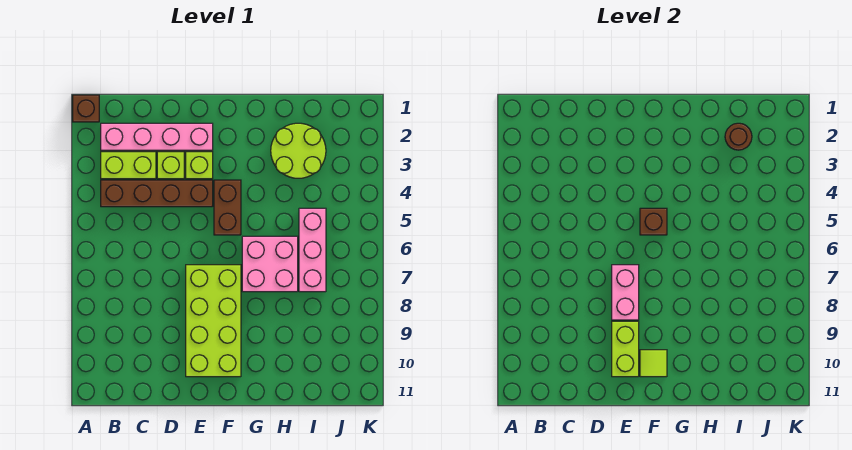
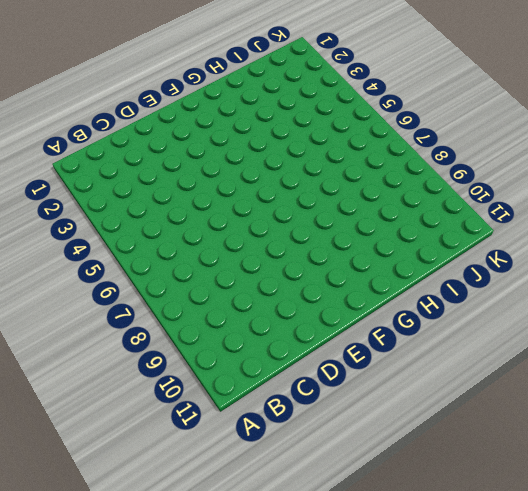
none -> brown brick A1 level 1
none -> pink brick B2:E2 level 1
none -> lime brick B3:C3 level 1

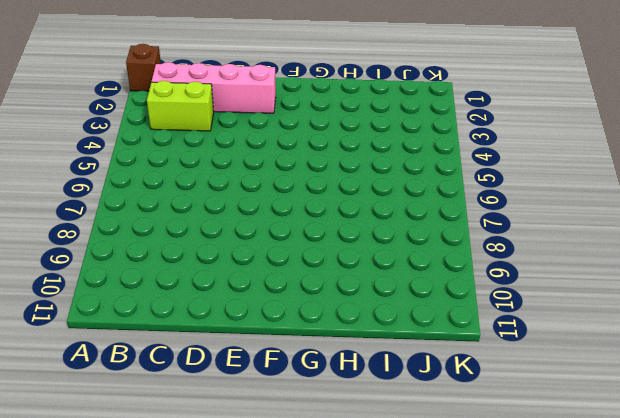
none -> brown brick B4:E4 level 1
none -> lime brick D3 level 1
none -> lime brick E3 level 1

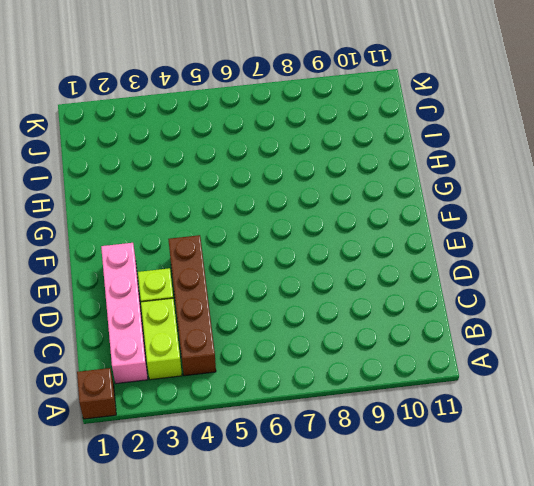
none -> lime brick E3 level 1
none -> lime brick E7:F10 level 1
none -> brown brick F4:F5 level 1

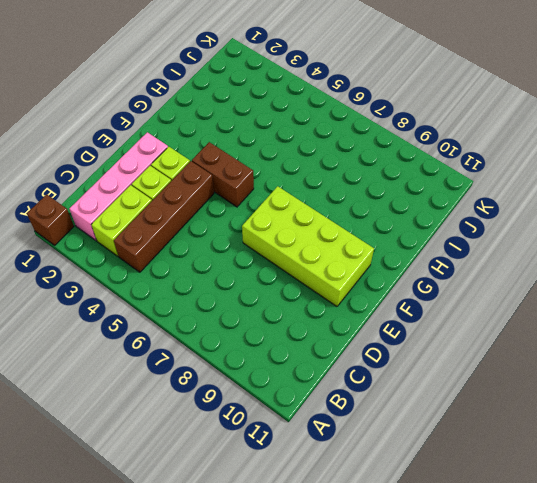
none -> pink brick G6:H7 level 1
none -> lime round brick H2:I3 level 1
none -> pink brick I5:I7 level 1

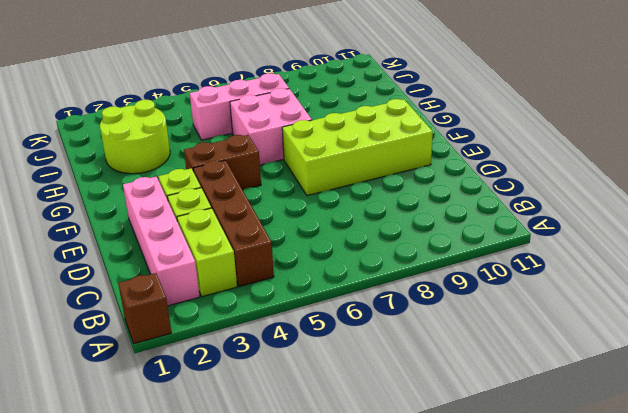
none -> pink brick E7:E8 level 2
none -> lime brick E9:E10 level 2
none -> brown brick F5 level 2

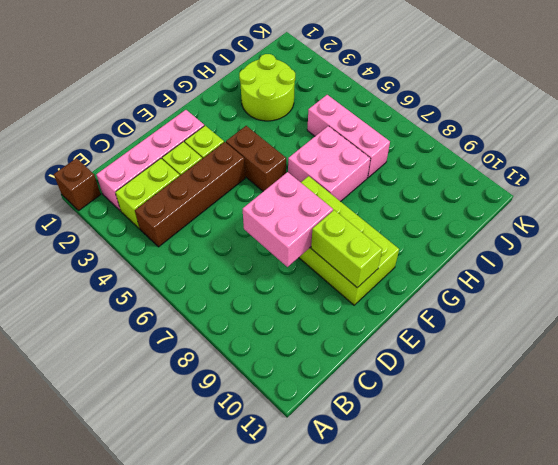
pink brick D7:E8 level 2 -> pink brick E7:E8 level 2
none -> brown brick F5 level 2
none -> lime tile F10 level 2
none -> brown round brick I2 level 2

